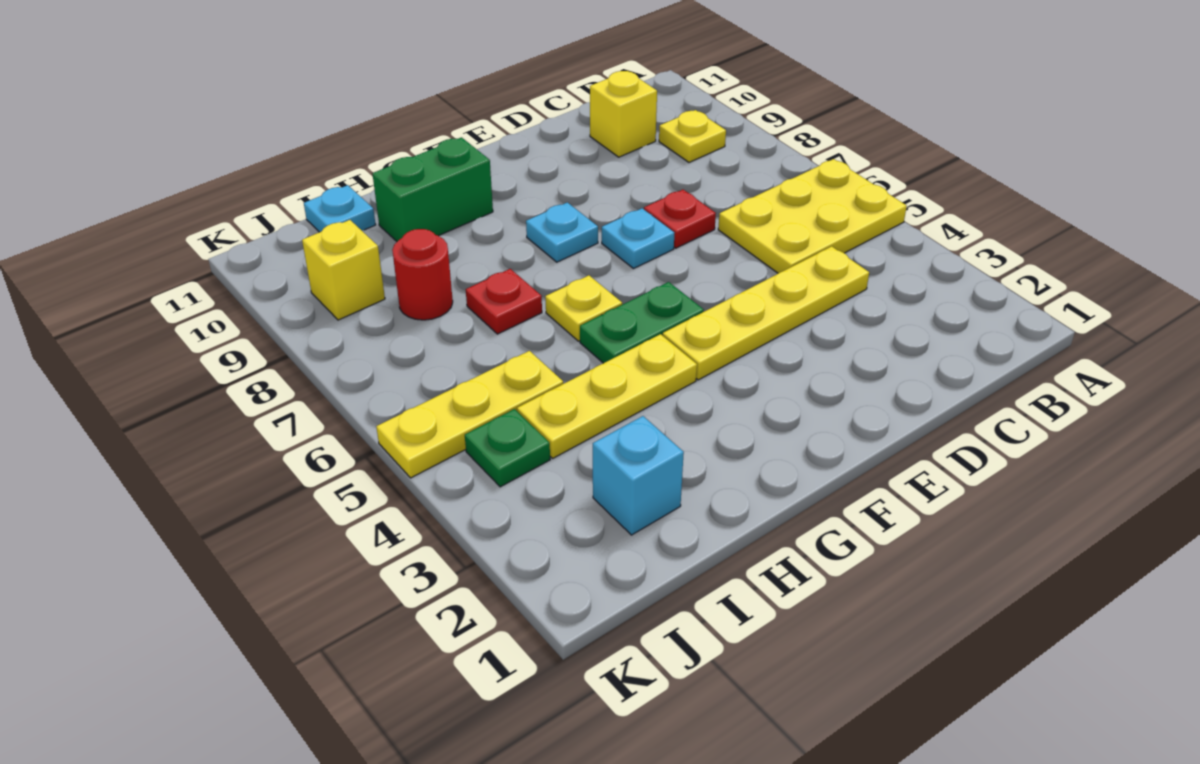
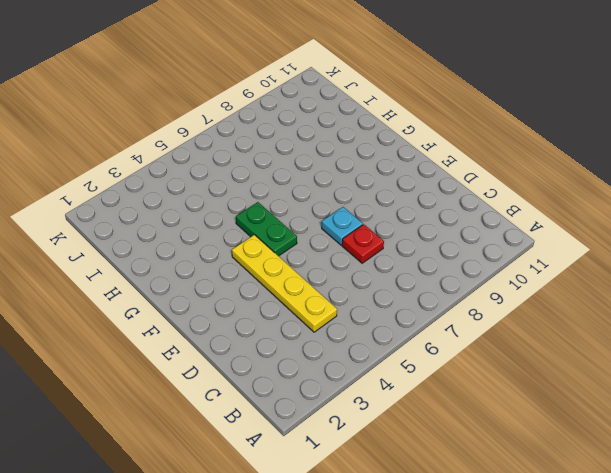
none -> yellow plate A5:C6 level 1
none -> yellow plate B9 level 1
none -> yellow brick C10 level 1

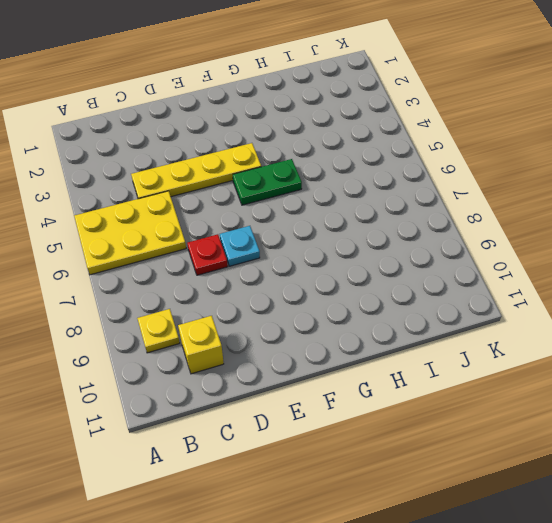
none -> cyan plate F8 level 1
none -> yellow plate G4:I4 level 1
none -> yellow plate G6 level 1

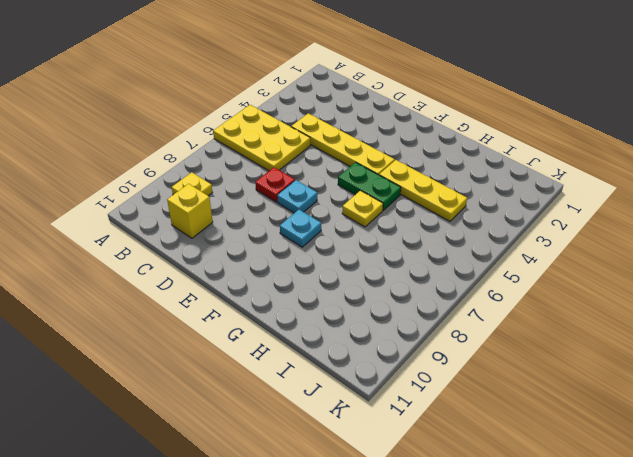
none -> green brick G10:H10 level 1
none -> red plate H7 level 1
none -> cyan brick I2 level 1

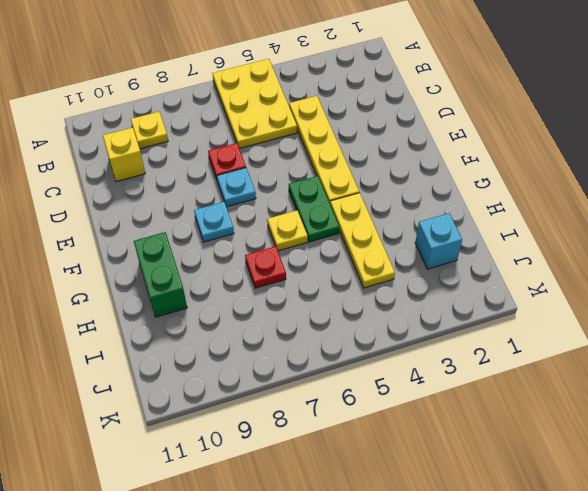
none -> yellow plate I5:K5 level 1
none -> red round brick I8 level 1
none -> cyan plate I11 level 1

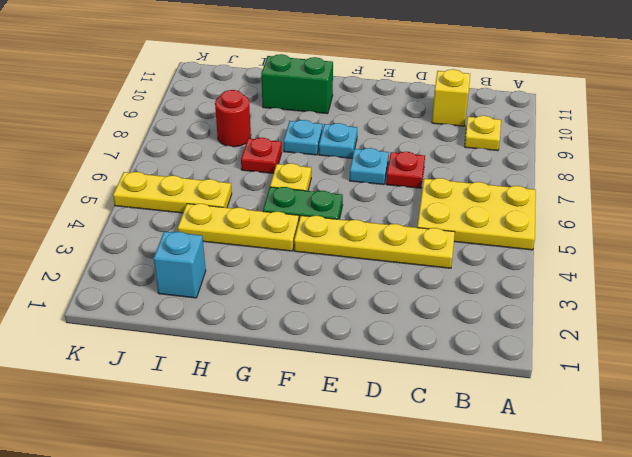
cyan plate G8 level 1 -> cyan plate I11 level 1
none -> green plate J4 level 1
none -> yellow brick J9 level 1

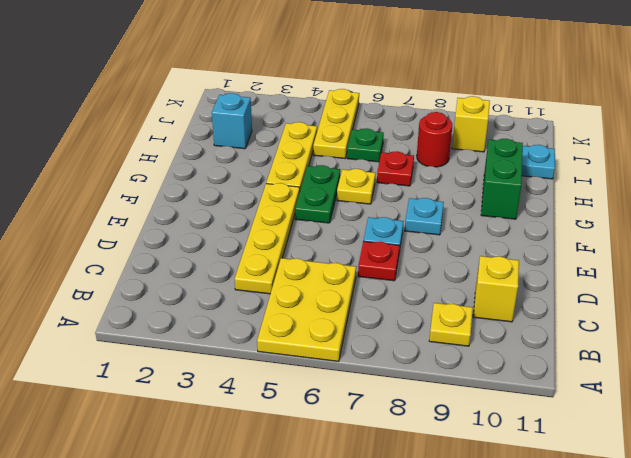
green plate I6 level 1 -> green plate J4 level 1

